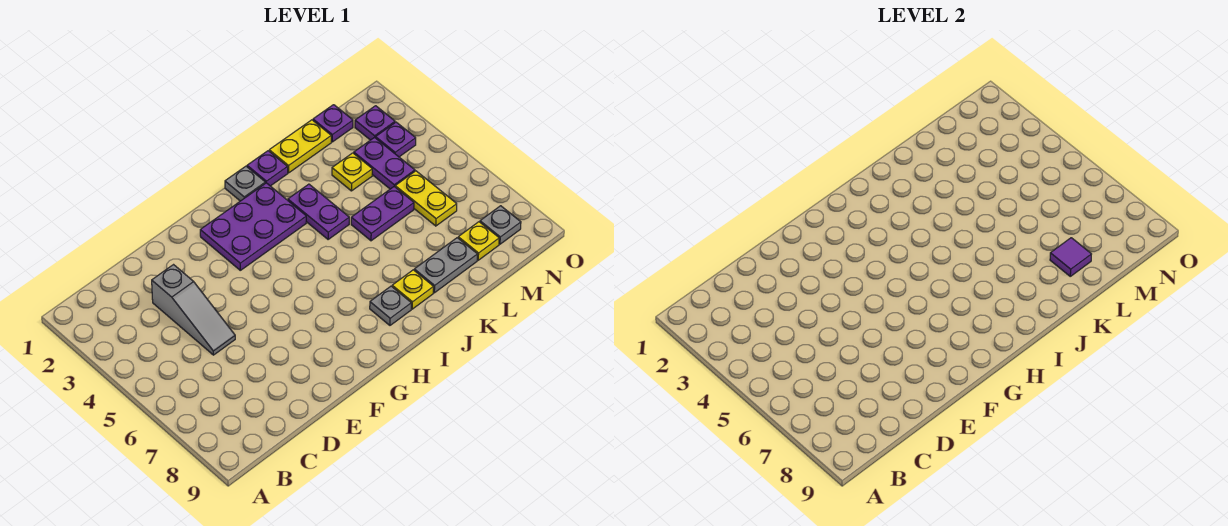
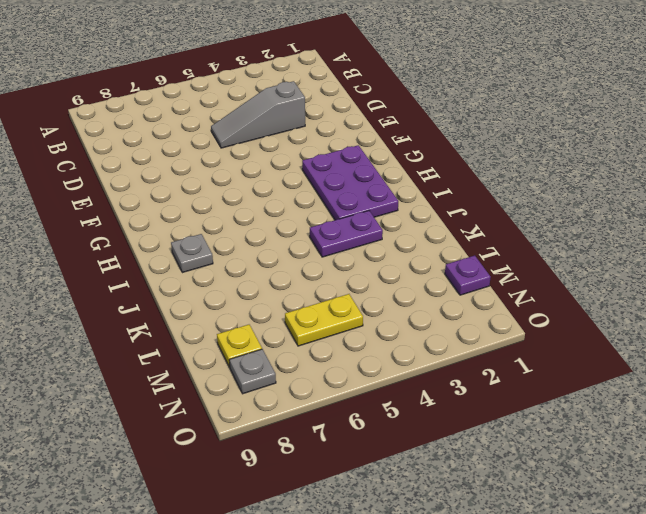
none -> grey plate I1 level 1
none -> purple plate J1 level 1
none -> yellow plate J8 level 1

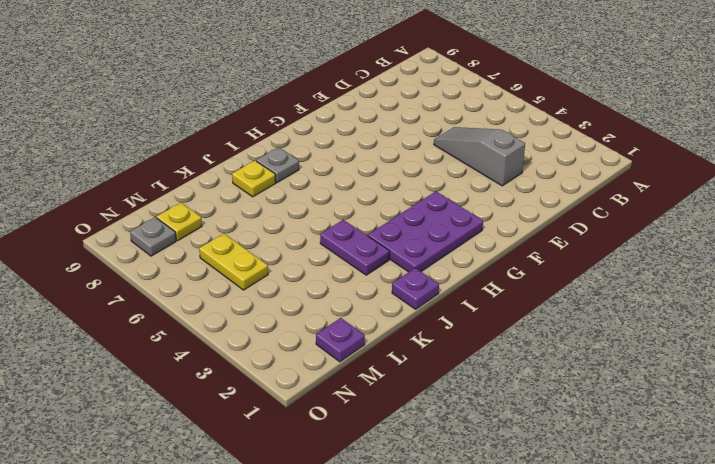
none -> grey plate I1 level 1
none -> yellow plate K1:L1 level 1
none -> purple plate K5:L5 level 1

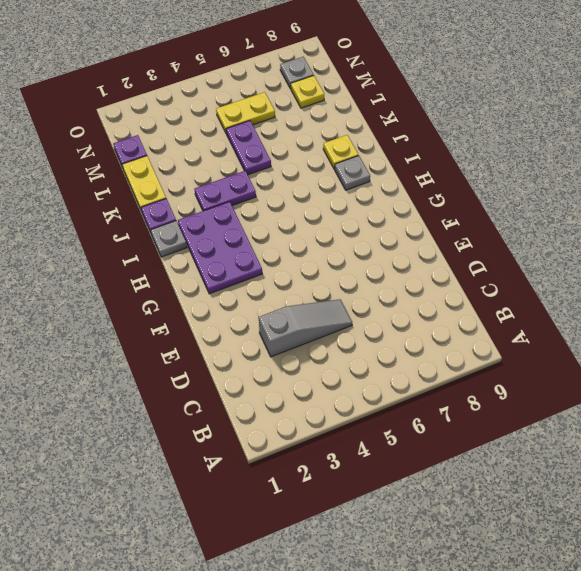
none -> grey plate K8:L8 level 1
none -> yellow plate L3 level 1
none -> purple plate M3:M4 level 1

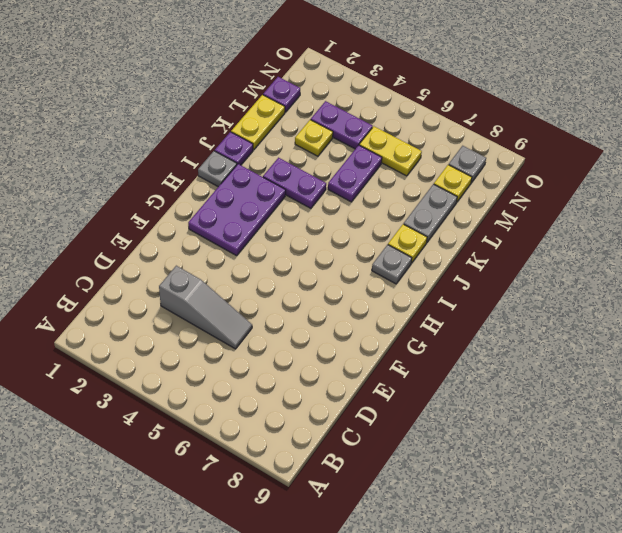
none -> purple plate N2 level 1
none -> purple plate N3 level 1
none -> purple tile L8 level 2

